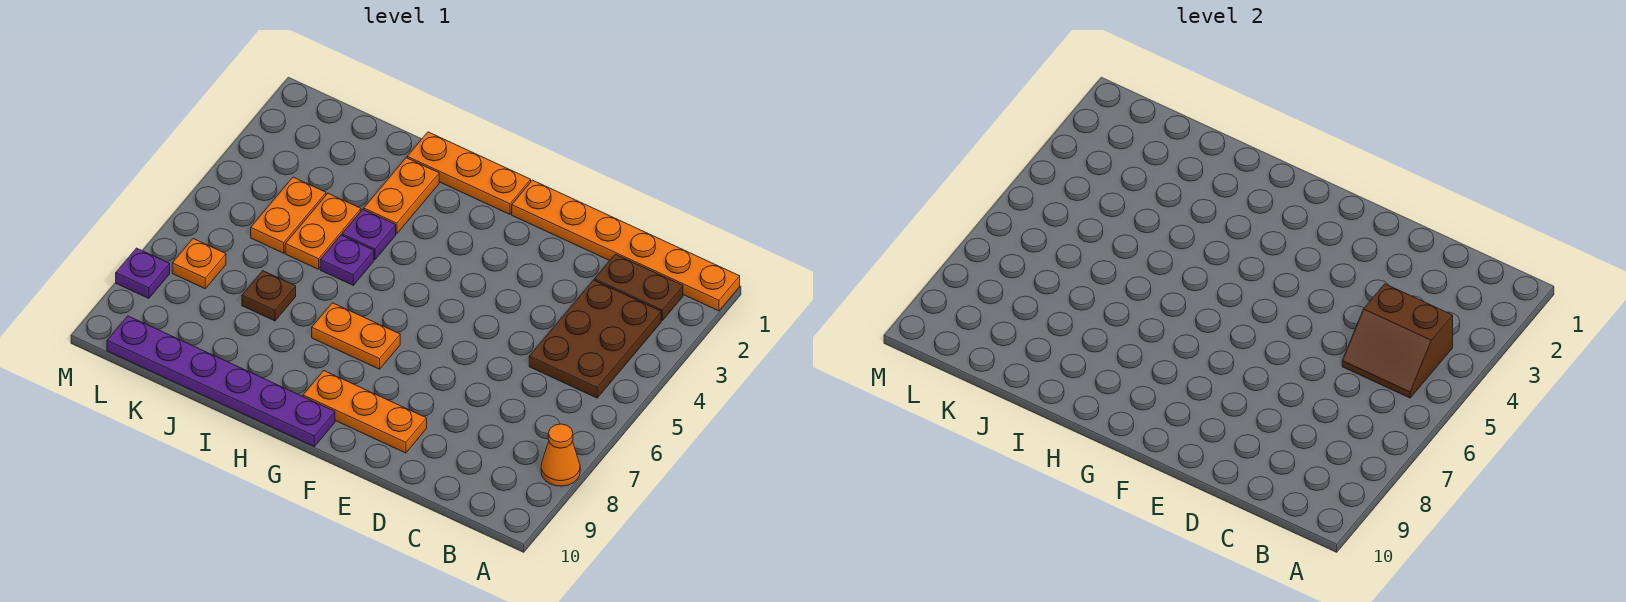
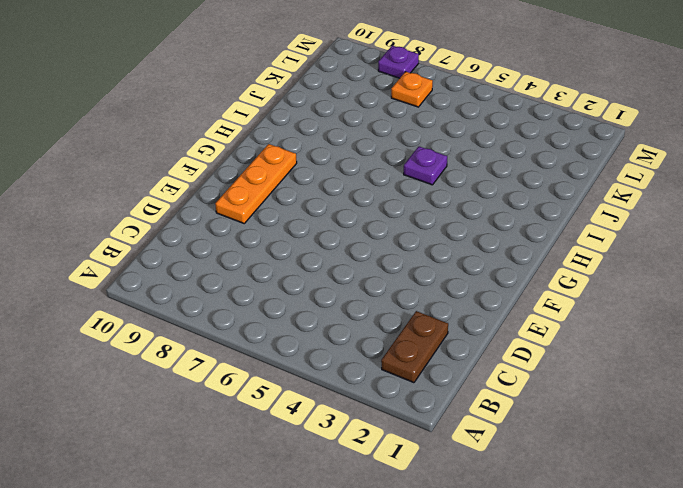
none -> orange plate A1:F1 level 1
none -> orange cone A8 level 1
none -> brown plate B3:C5 level 1

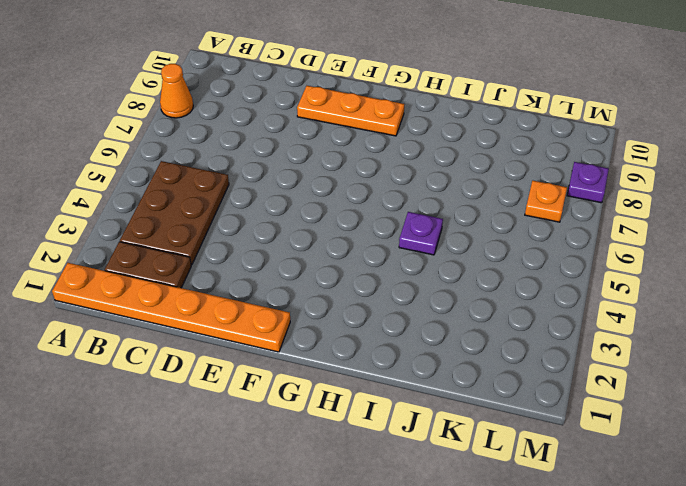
none -> orange plate G1:I1 level 1
none -> orange plate G7:H7 level 1
none -> purple plate G10:L10 level 1

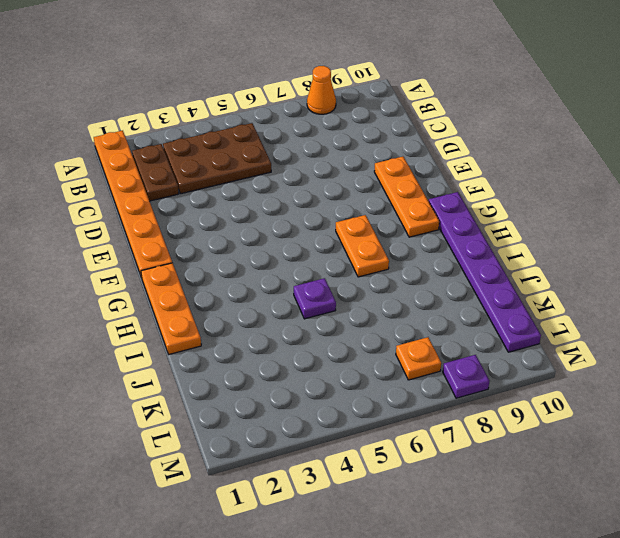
none -> orange plate I2:I3 level 1
none -> purple plate I4 level 1
none -> orange plate J4:J5 level 1

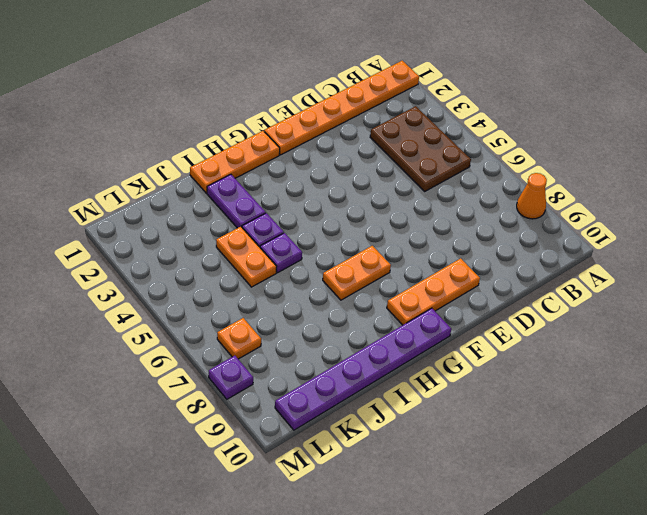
purple plate I2:I3 level 1 -> orange plate I2:I3 level 1
none -> brown plate B2:C2 level 1
none -> brown plate J7 level 1
none -> orange plate K4:K5 level 1

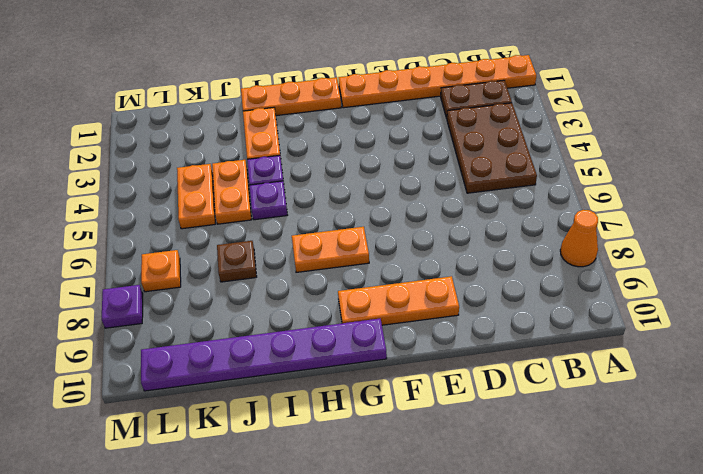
none -> brown slope B4:C5 level 2 top 4

